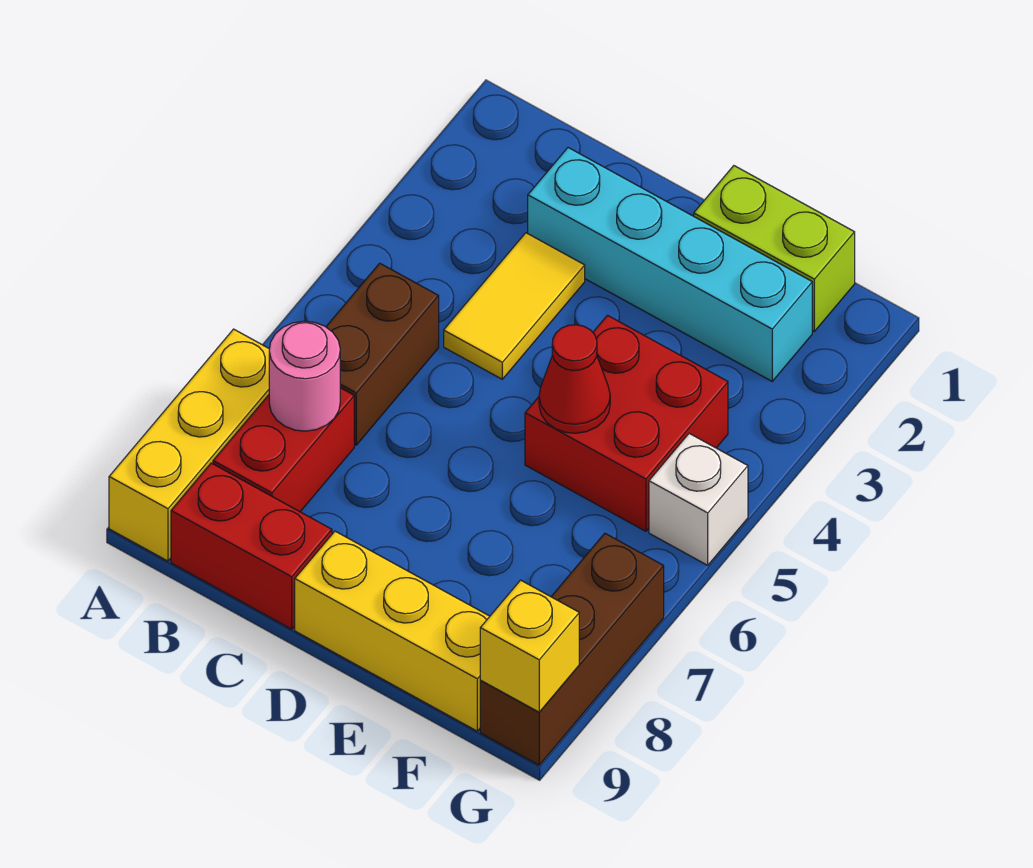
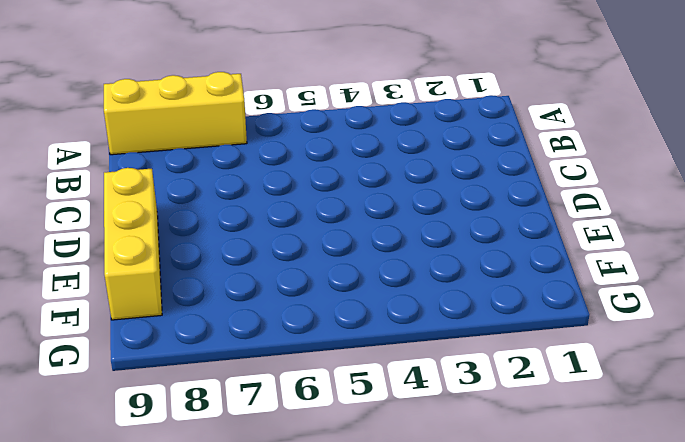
none -> brown brick B5:B6 level 1
none -> red brick B7:B8 level 1
none -> red brick B9:C9 level 1

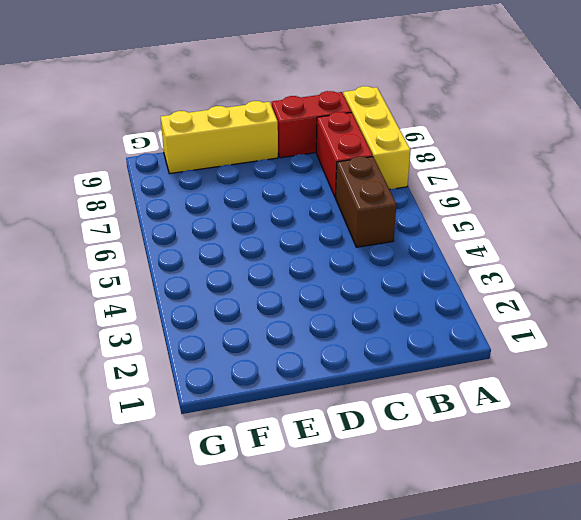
none -> cyan brick C2:F2 level 1
none -> yellow tile C3:C4 level 1
none -> lime brick E1:F1 level 1

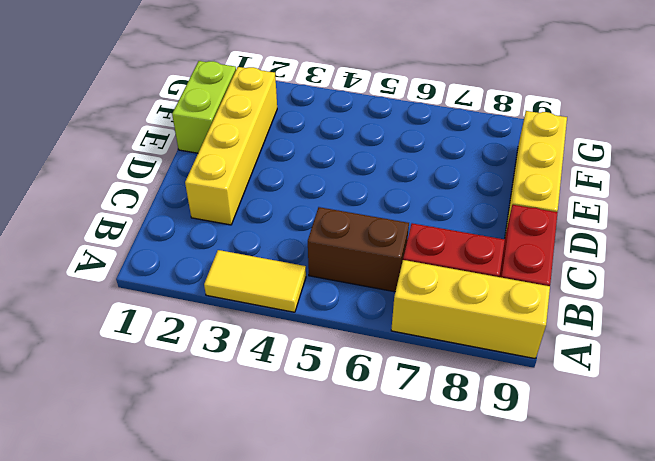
yellow tile A3:A4 level 1 -> yellow tile C3:C4 level 1
yellow brick C2:F2 level 1 -> cyan brick C2:F2 level 1
none -> red brick E4:F5 level 1
none -> white brick G5 level 1
none -> brown brick G7:G9 level 1

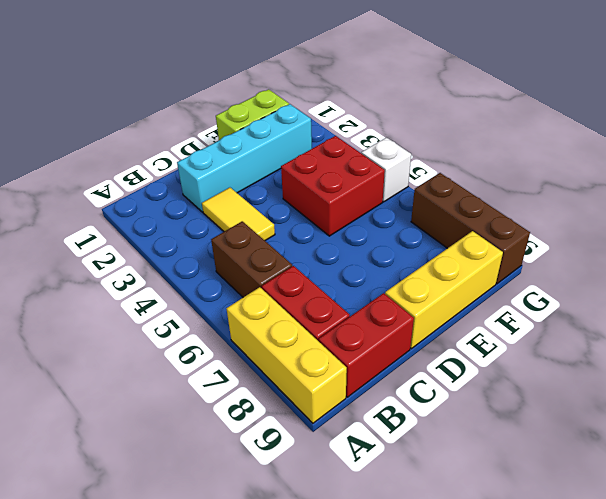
none -> pink round brick B7 level 2
none -> red cone E5 level 2
none -> yellow brick G9 level 2

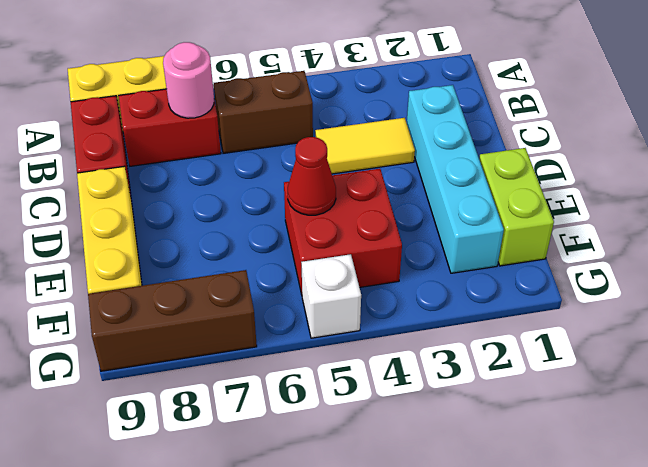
none -> yellow brick G9 level 2

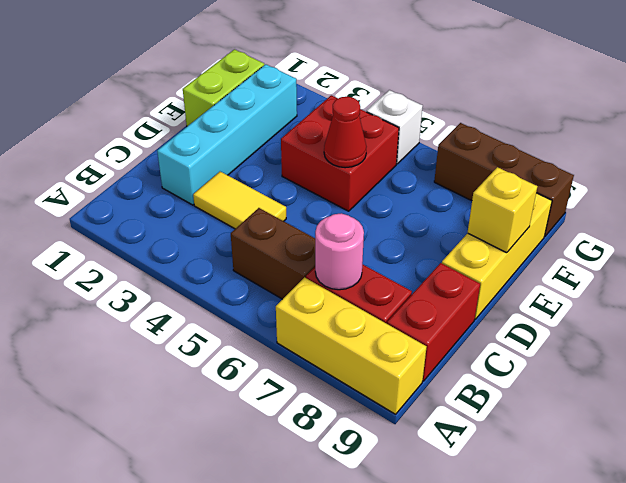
yellow brick E9 level 2 -> yellow brick G9 level 2

